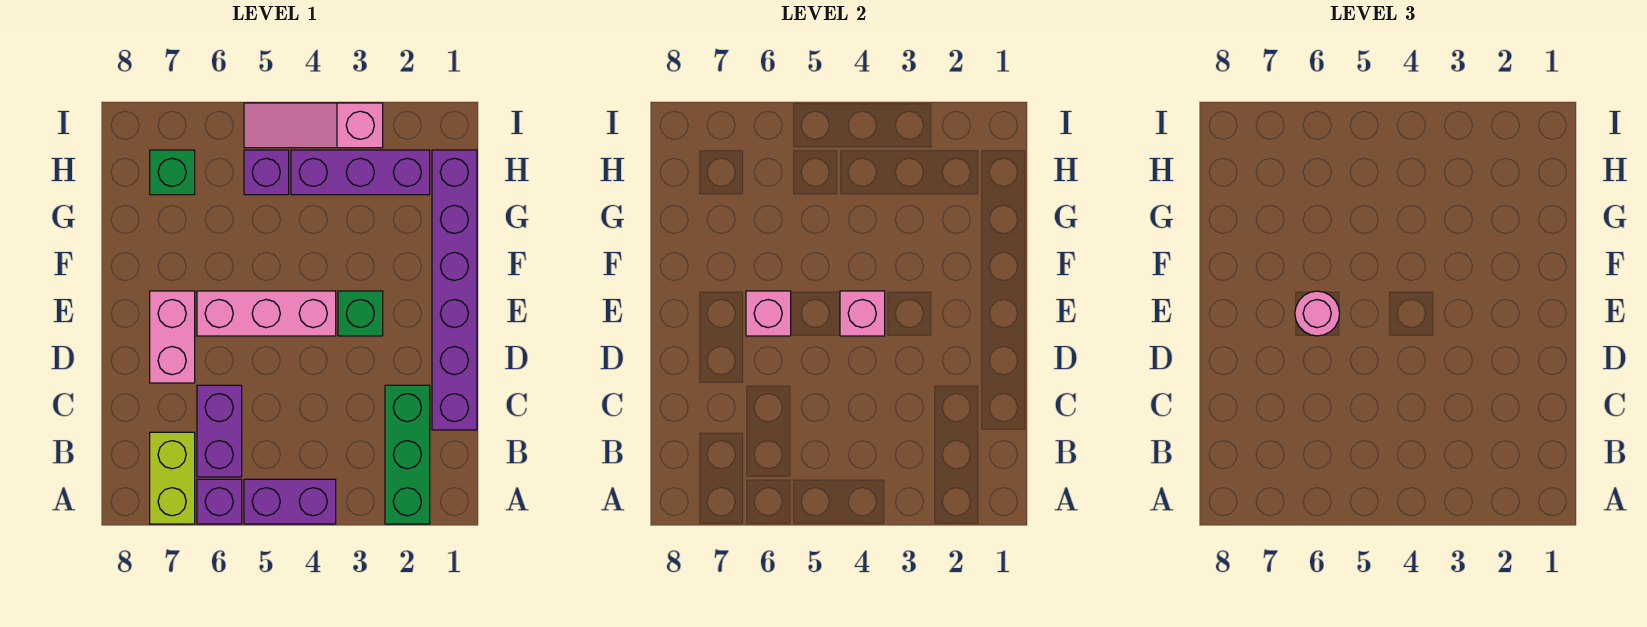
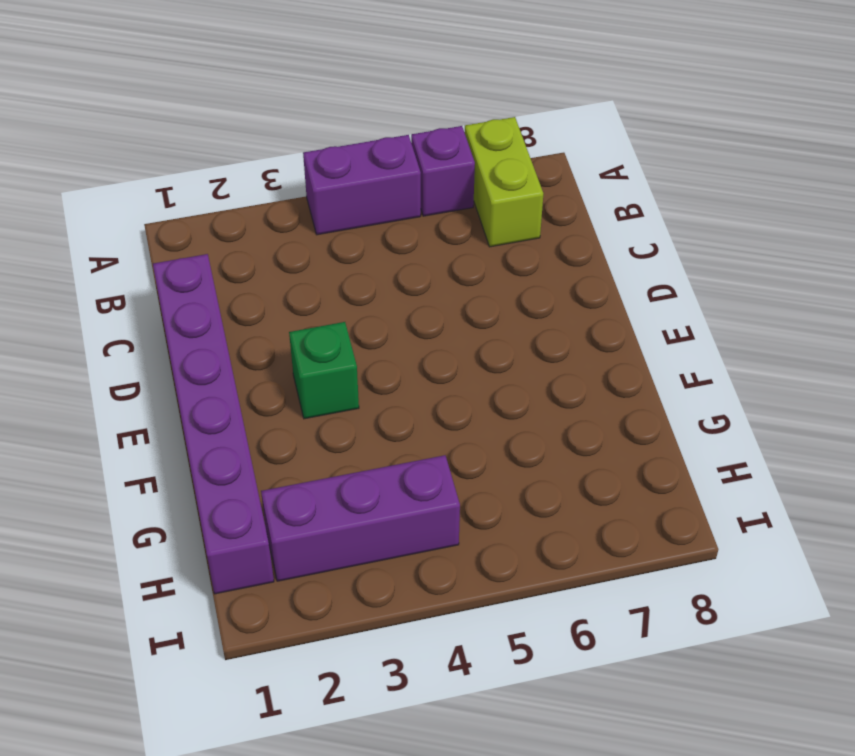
none -> green brick A2:C2 level 1
none -> purple brick B6:C6 level 1
none -> pink brick D7:E7 level 1

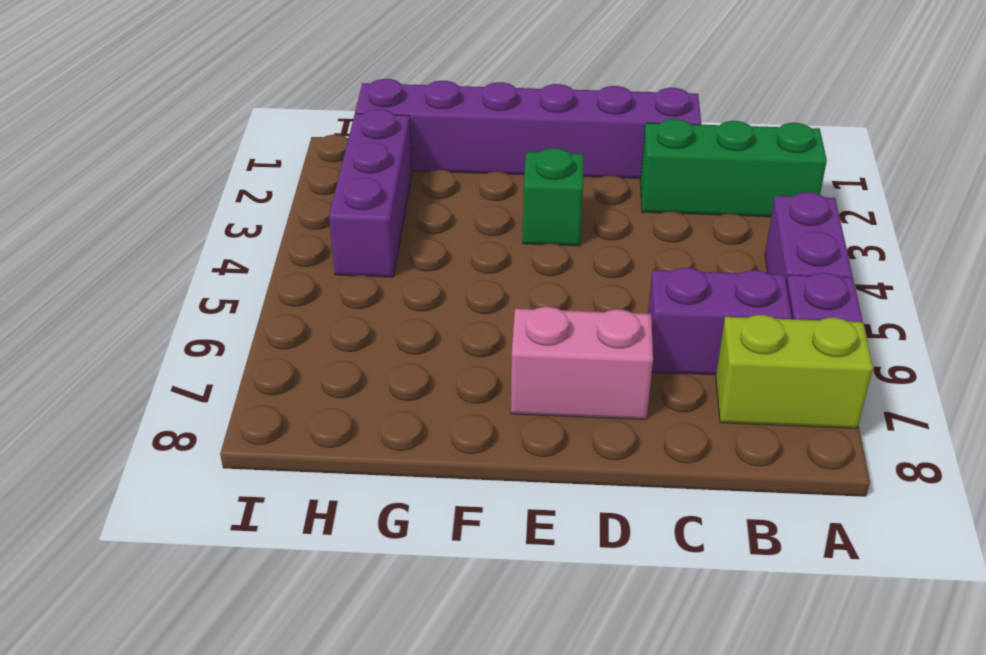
none -> pink brick E4:E6 level 1
none -> purple brick H5 level 1
none -> green brick H7 level 1

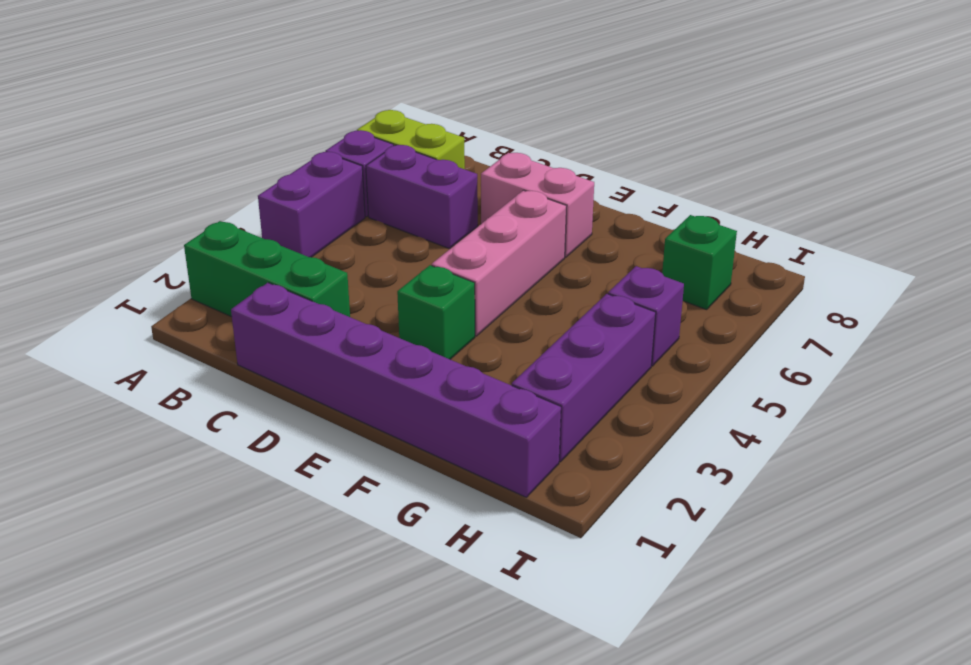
none -> pink slope I3:I5 level 1 top 3
none -> pink brick E4 level 2
none -> pink brick E6 level 2

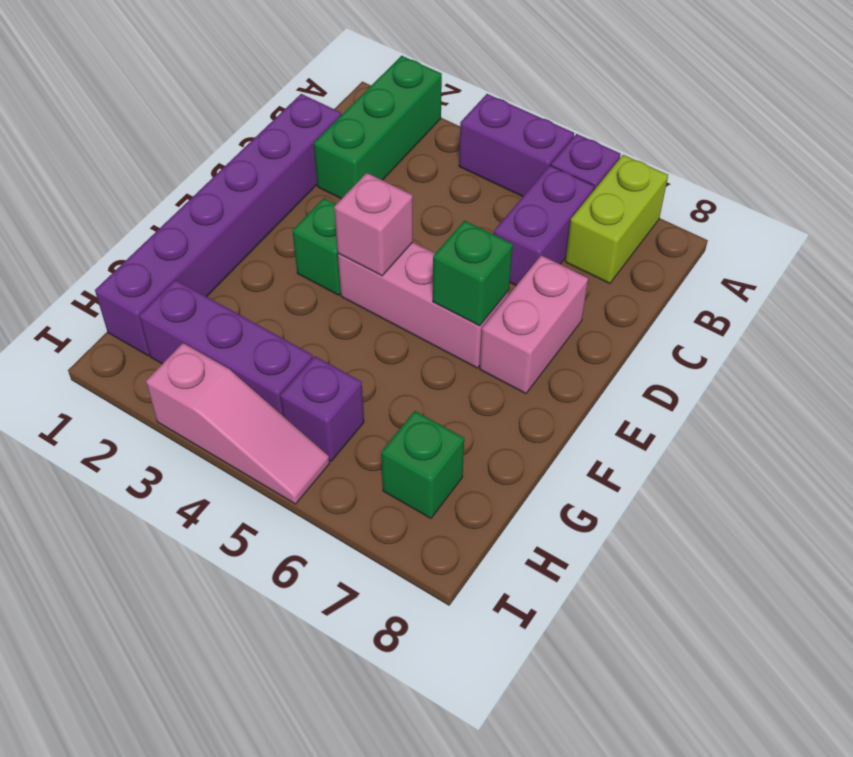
green brick E6 level 2 -> pink brick E6 level 2
none -> pink round brick E6 level 3

